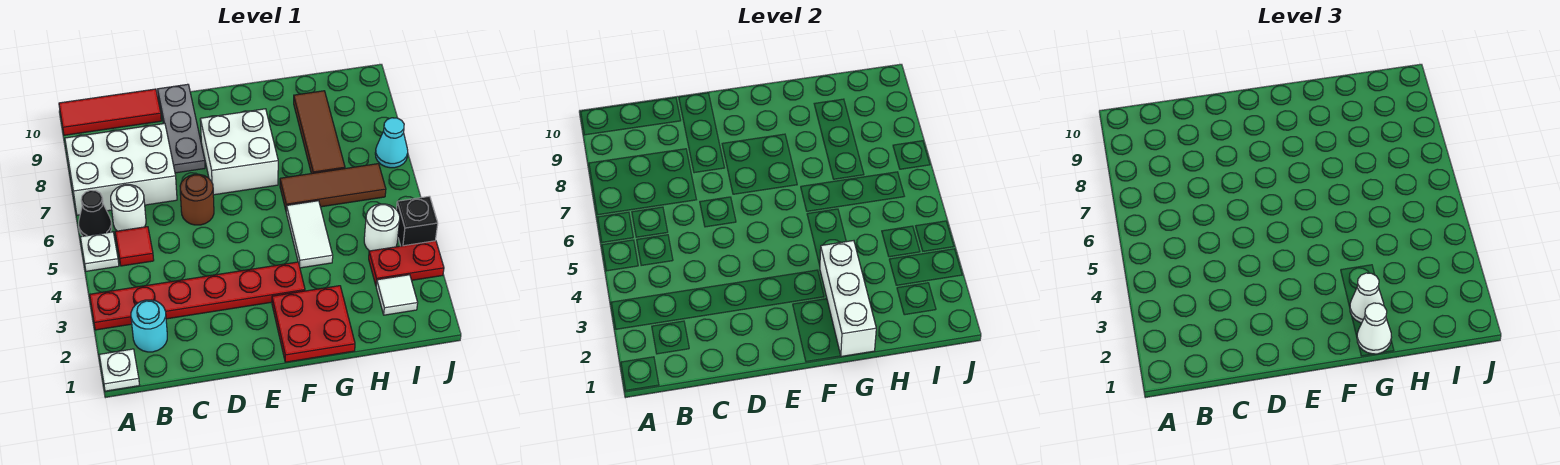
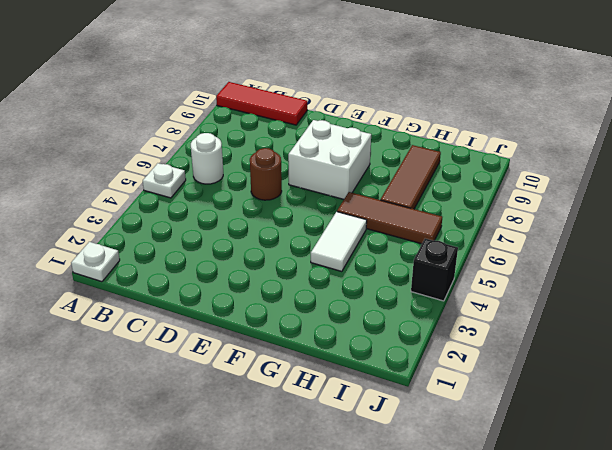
none -> red plate A3:F3 level 1
none -> black cone A6 level 1
none -> white brick A7:C8 level 1

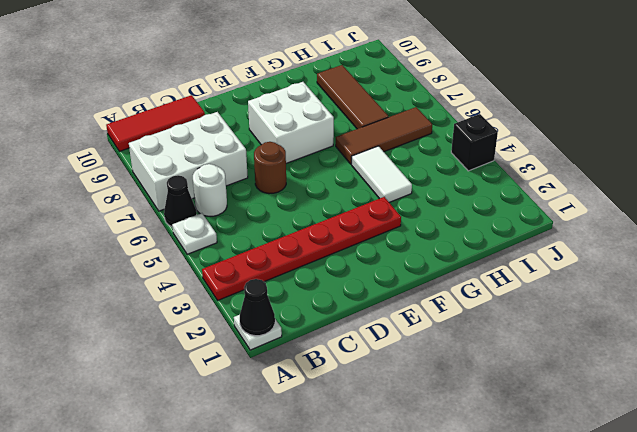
black cone A1 level 2 -> none
none -> cyan round brick B2 level 1
none -> red tile B5 level 1
none -> grey plate D8:D10 level 1

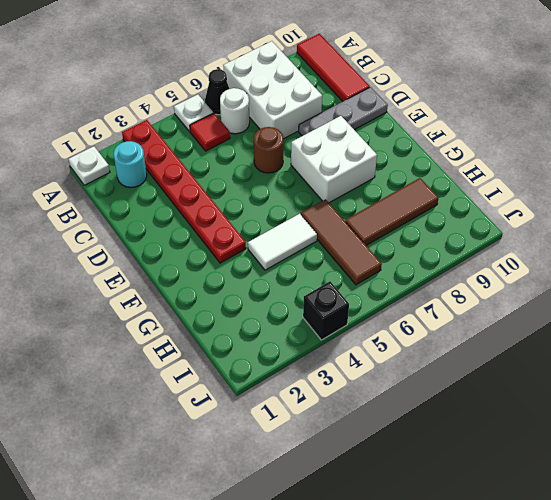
none -> red plate F1:G2 level 1
none -> white tile I2 level 1
none -> red plate I3:J3 level 1

